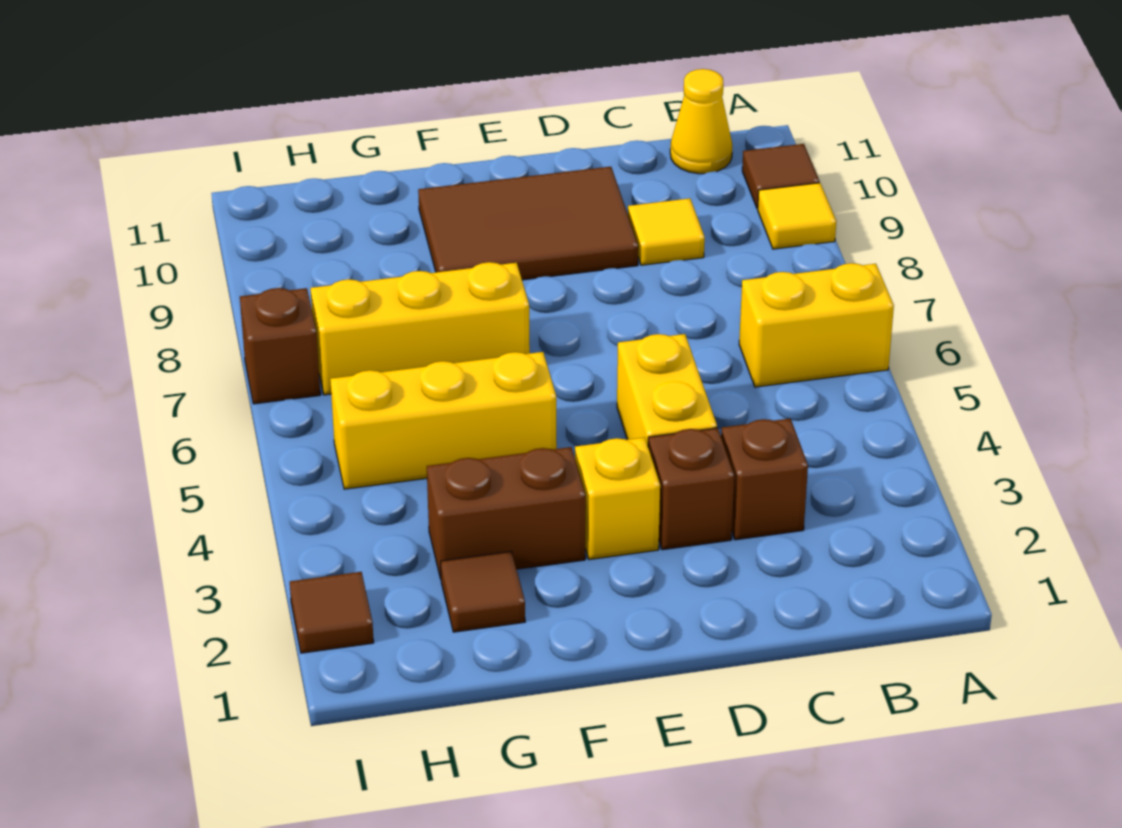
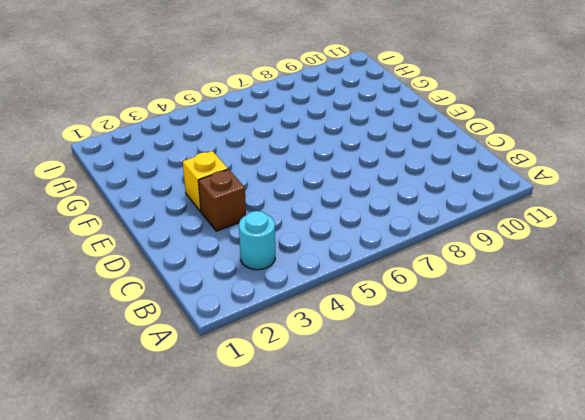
cyan round brick B3 level 1 -> none
none -> yellow brick A6:B6 level 1
none -> yellow tile A9 level 1
none -> brown tile A10 level 1

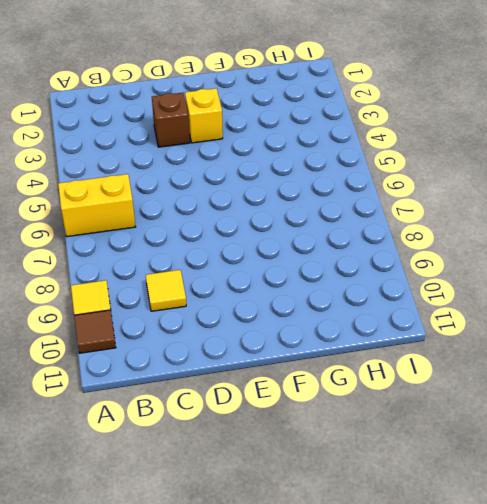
none -> yellow cone B11 level 1
none -> brown brick C3 level 1
none -> yellow brick D4:D5 level 1

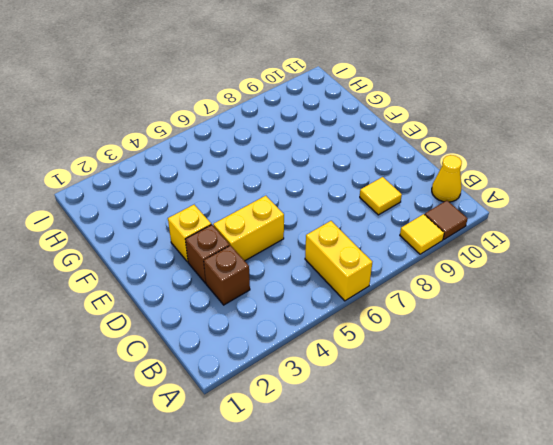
none -> brown tile D9:F10 level 1
none -> brown brick F3:G3 level 1
none -> yellow brick F5:H5 level 1

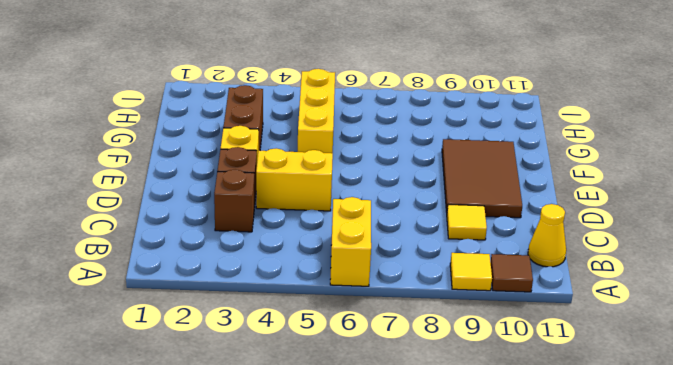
none -> yellow brick F7:H7 level 1
none -> brown tile G2 level 1
none -> brown tile I2 level 1

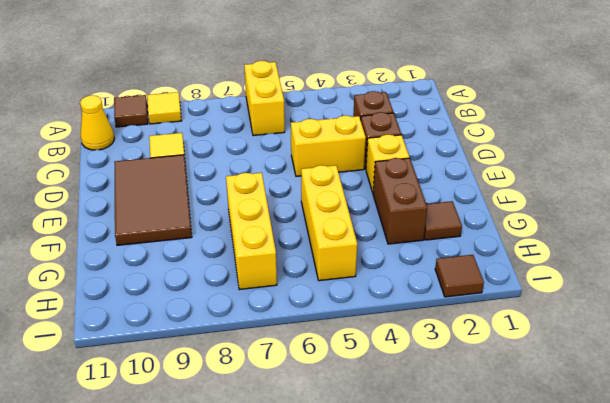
none -> brown brick I7 level 1

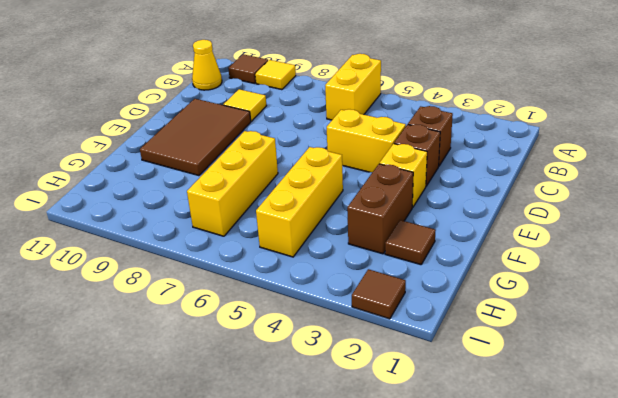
none -> brown brick I7 level 1

